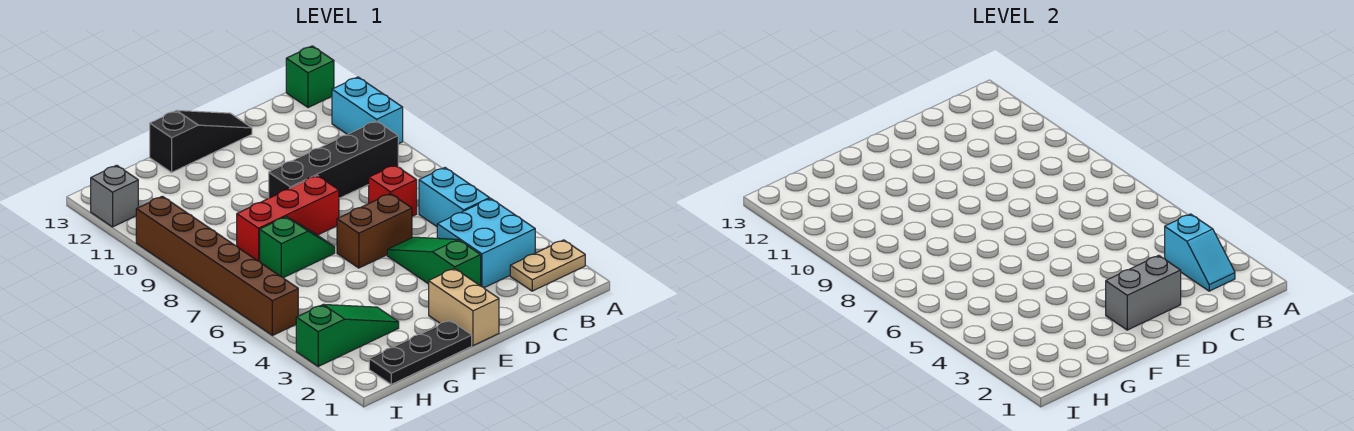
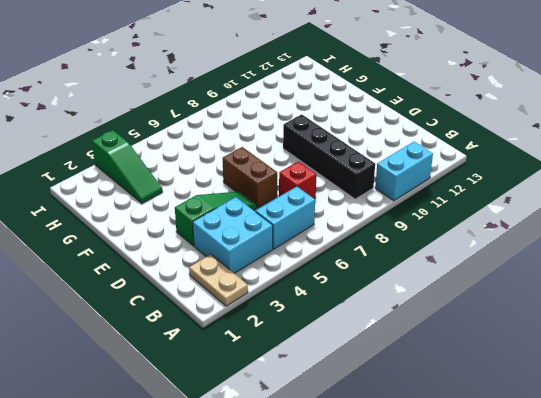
none -> green brick A13 level 1
none -> black slope D13:F13 level 1 top F
none -> tan brick E1:E2 level 1

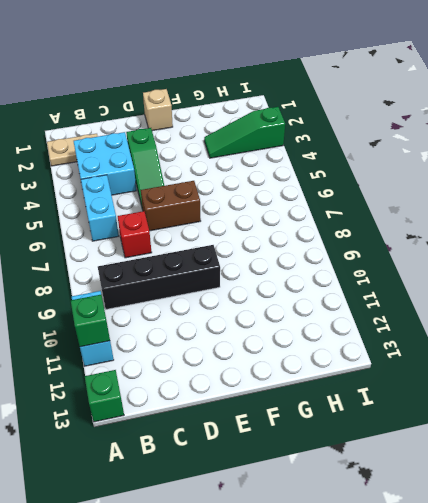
green brick A11 level 2 -> none
tan brick E1 level 1 -> tan brick E1:E2 level 1
none -> black slope D13:F13 level 1 top F
none -> red brick E8:G8 level 1
none -> black plate F1:H1 level 1

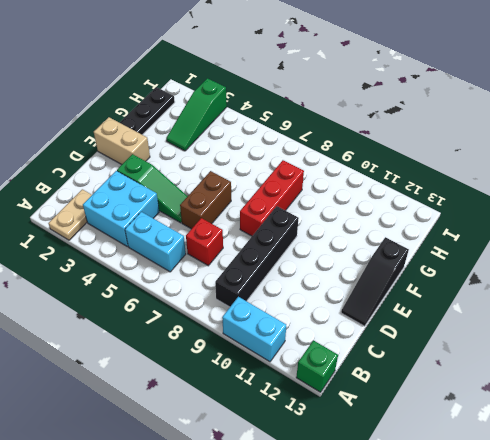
none -> green slope F7:G7 level 1 top G
none -> brown brick I5:I10 level 1
none -> grey brick I12 level 1

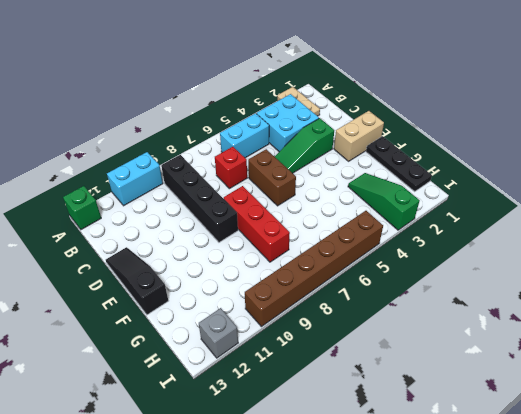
none -> green slope F7:G7 level 1 top G
none -> cyan slope B2:B3 level 2 top 3
none -> grey brick D2:E2 level 2

